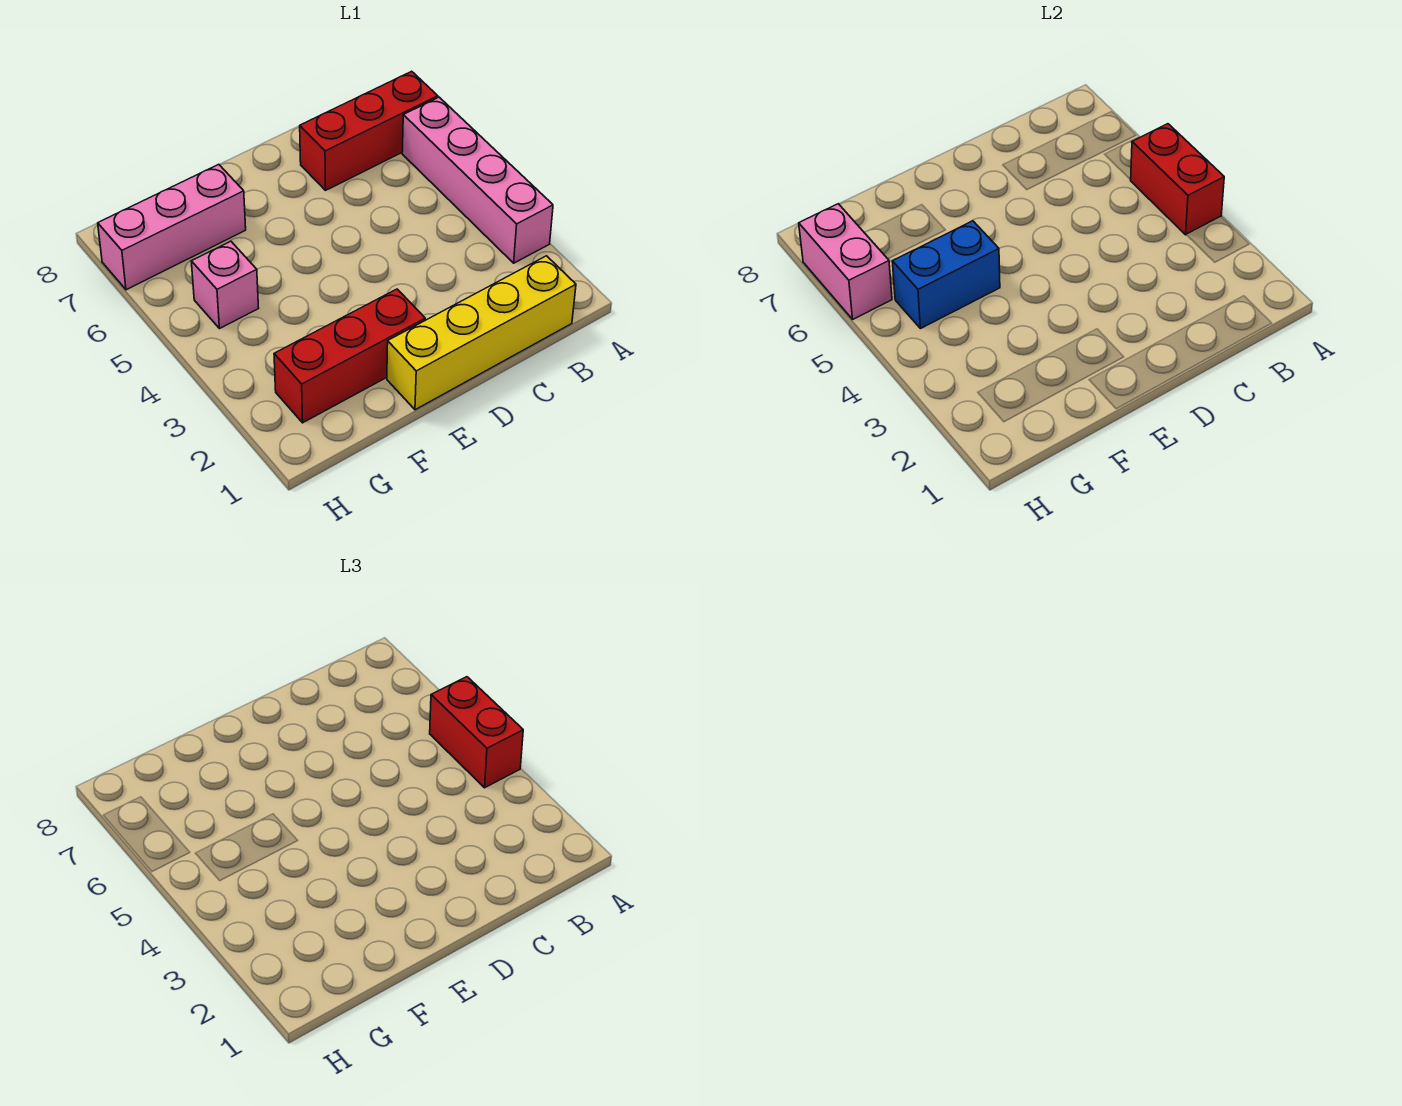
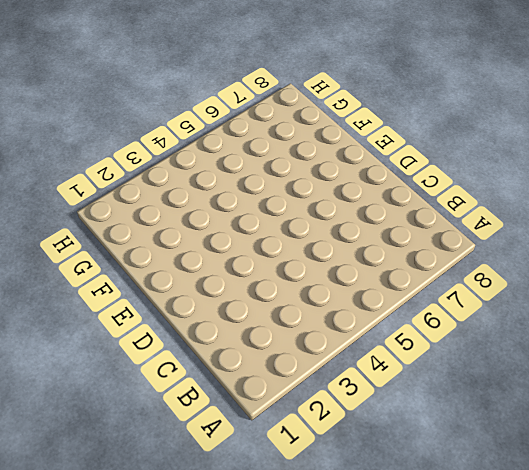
none -> pink brick A3:A6 level 1
none -> red brick A7:C7 level 1

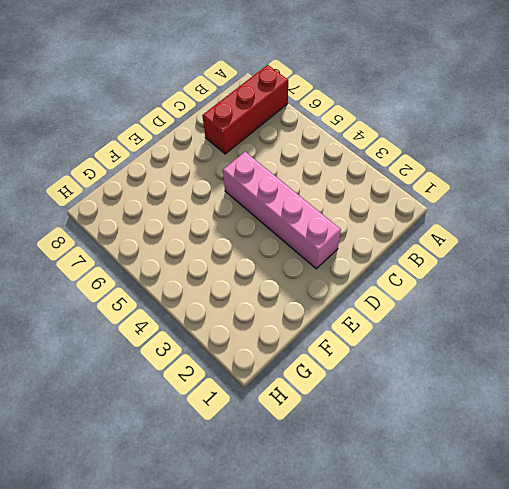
pink brick D2:D5 level 1 -> pink brick A3:A6 level 1
none -> yellow brick B1:E1 level 1
none -> red brick E2:G2 level 1

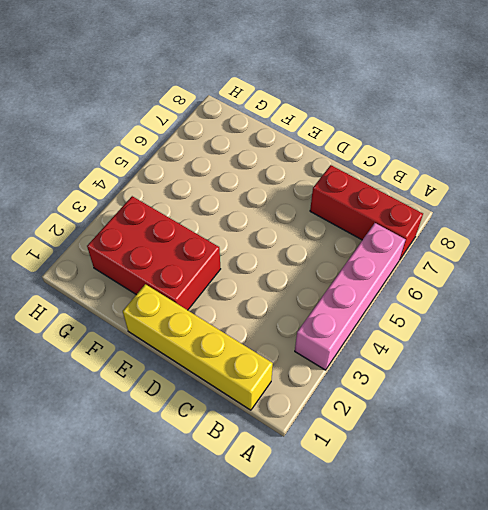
red brick E2:G3 level 1 -> red brick E2:G2 level 1
none -> pink brick F7:H7 level 1
none -> pink brick G5 level 1

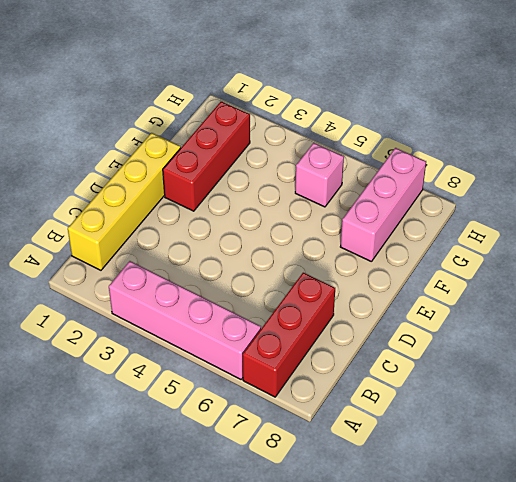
none -> red brick A4:A5 level 2
none -> blue brick F5:G5 level 2

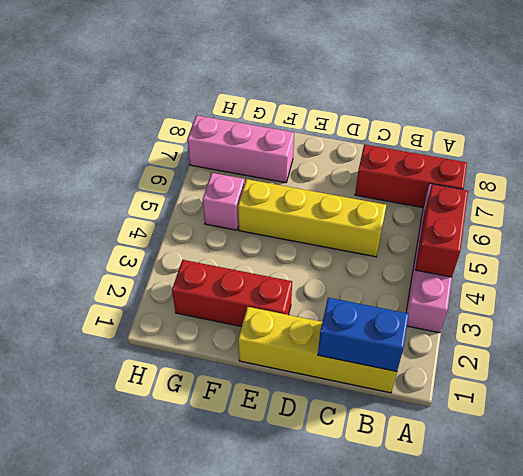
blue brick B1:C1 level 2 -> blue brick F5:G5 level 2
yellow brick C5:F5 level 1 -> none
none -> pink brick H6:H7 level 2
none -> red brick A4:A5 level 3

